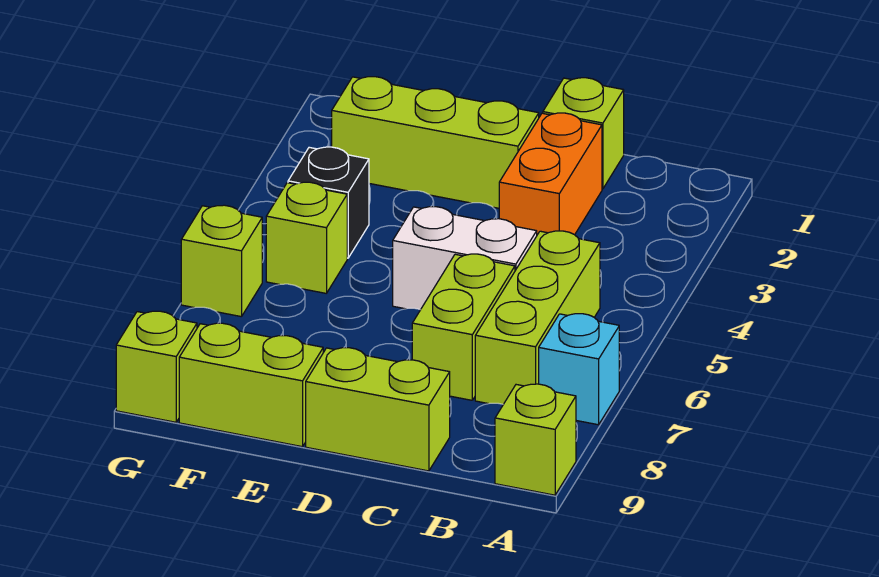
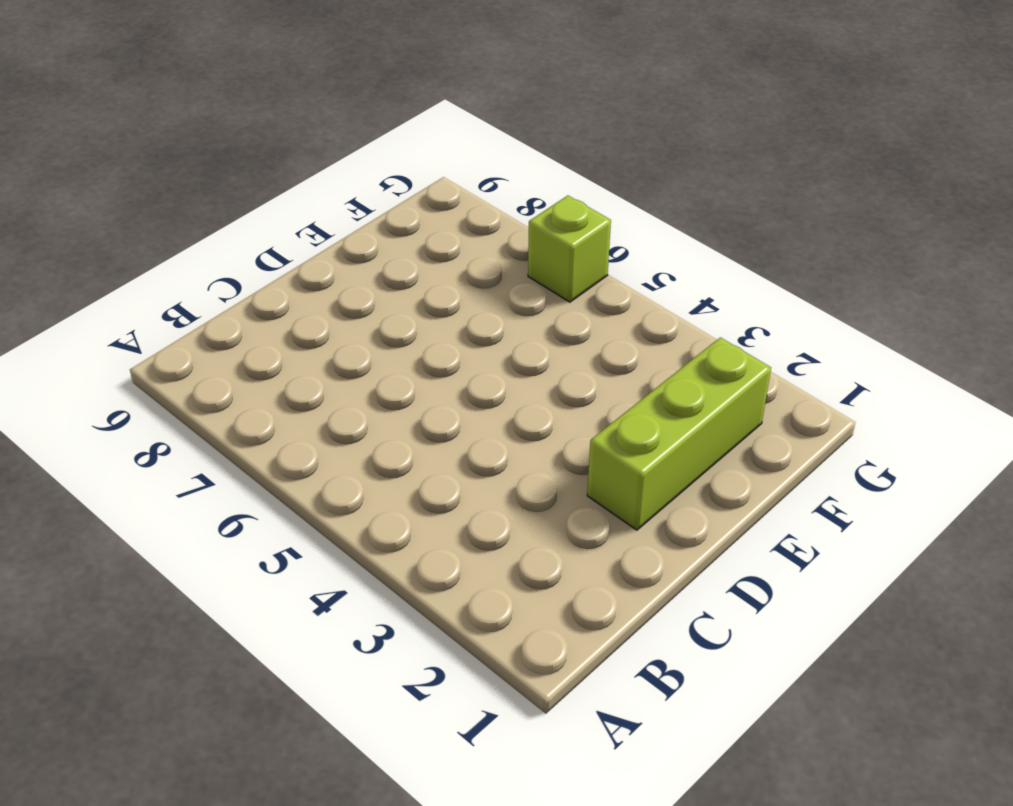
none -> cyan brick A7 level 1
none -> lime brick A9 level 1
none -> lime brick B5:B7 level 1

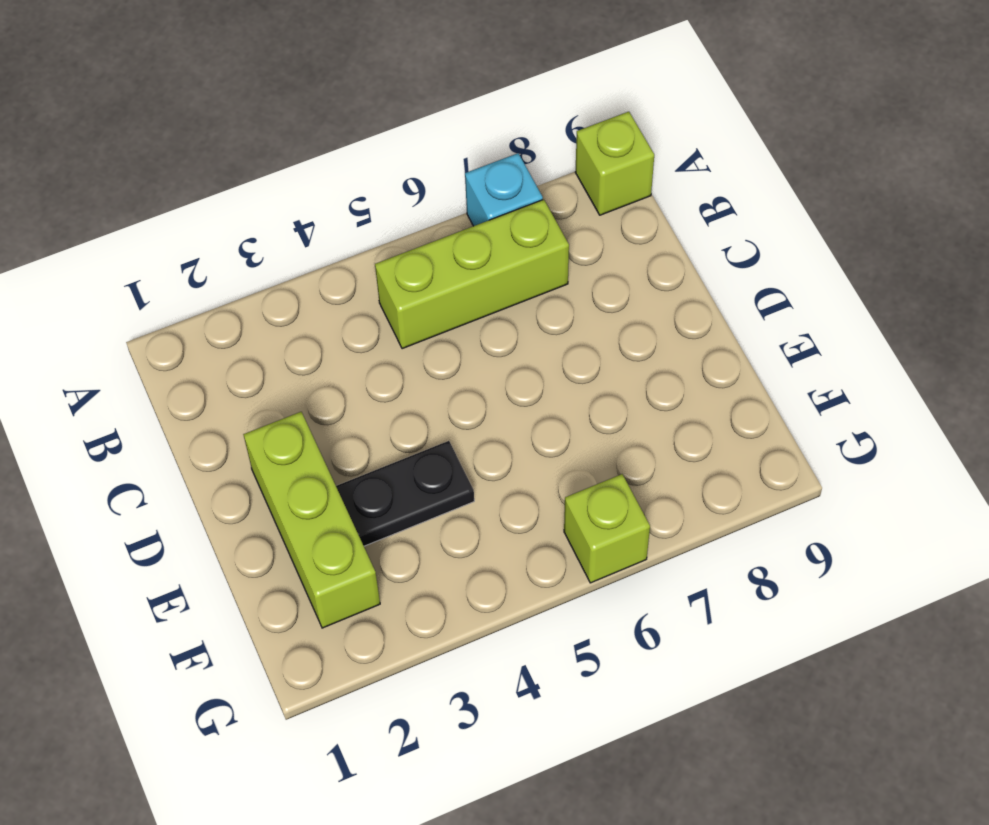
black plate E3:E4 level 1 -> none
none -> lime brick C1 level 1
none -> orange brick C2:C3 level 1
none -> white brick C5:D5 level 1

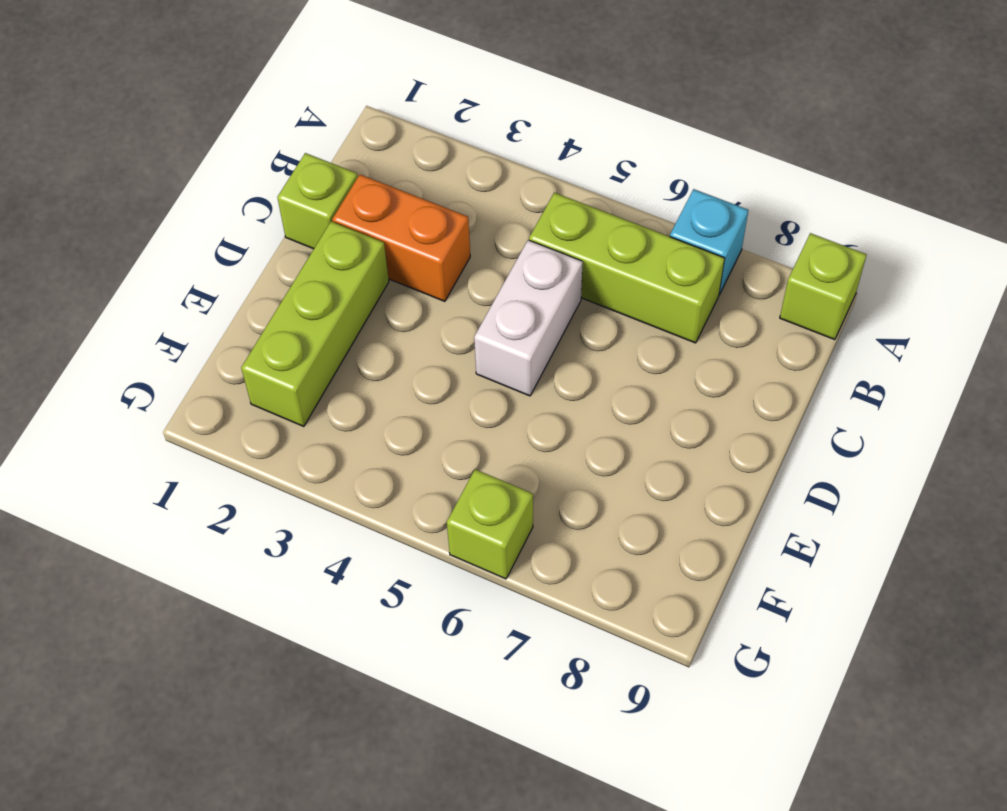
none -> lime brick C6:C7 level 1
none -> lime brick C9:D9 level 1
none -> lime brick E9:F9 level 1

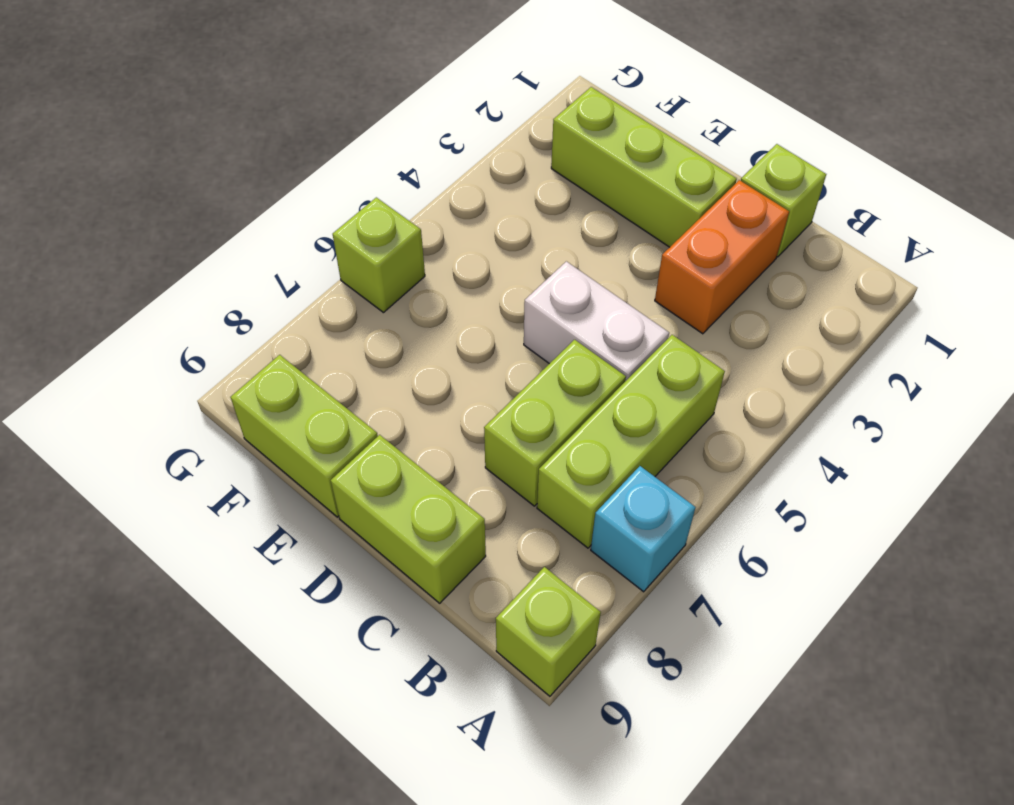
none -> black brick F4 level 1
none -> lime brick F5 level 1
none -> lime brick G9 level 1

